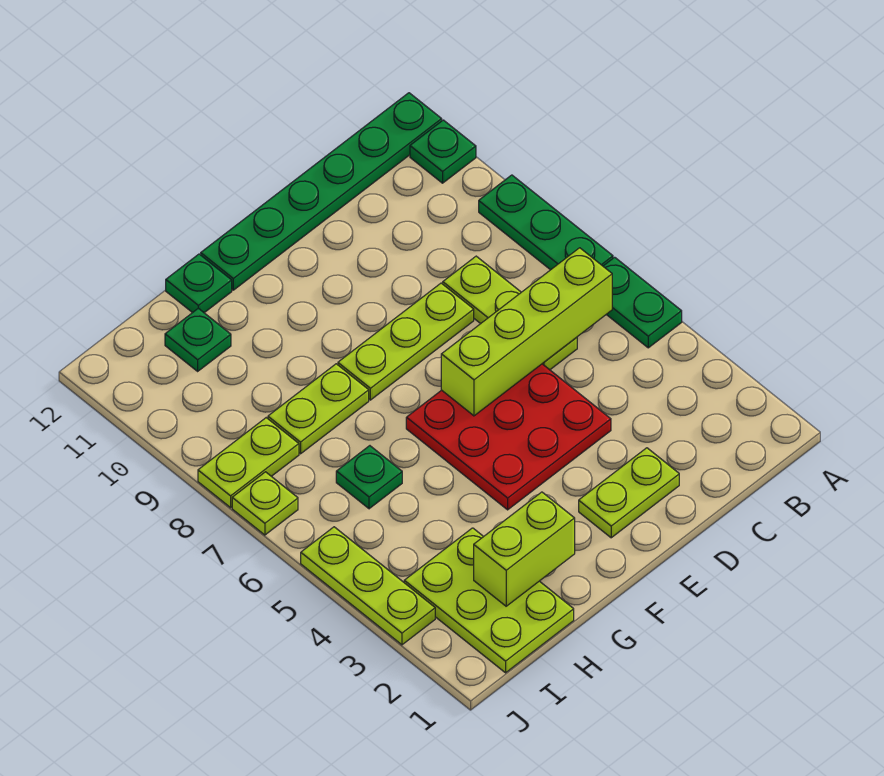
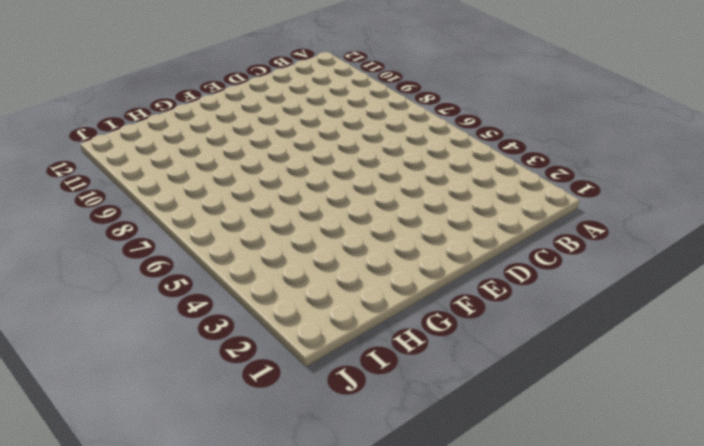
none -> green plate A5:A6 level 1
none -> green plate A7:A9 level 1
none -> green plate A11 level 1

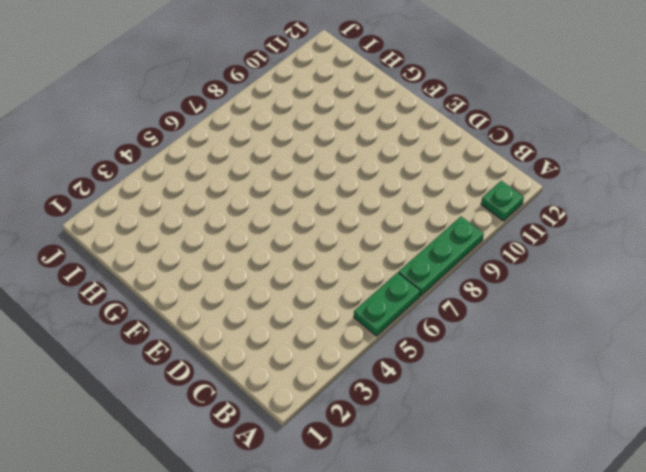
none -> green plate A12:F12 level 1
none -> lime plate C6:C8 level 1
none -> lime plate D2:E2 level 1

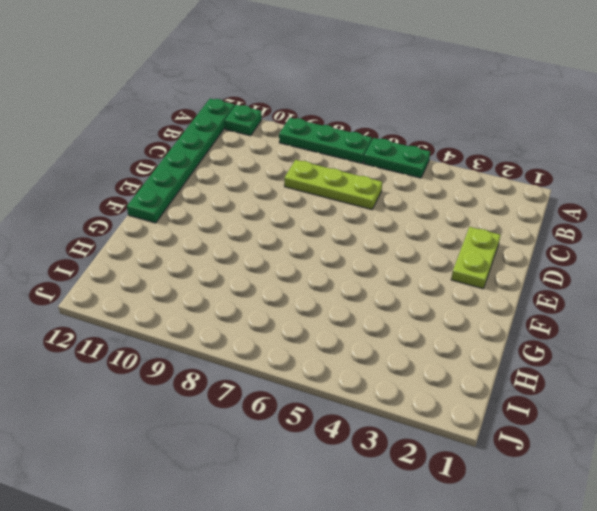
none -> red plate D4:F6 level 1
none -> lime plate D8:F8 level 1
none -> lime plate G8:H8 level 1

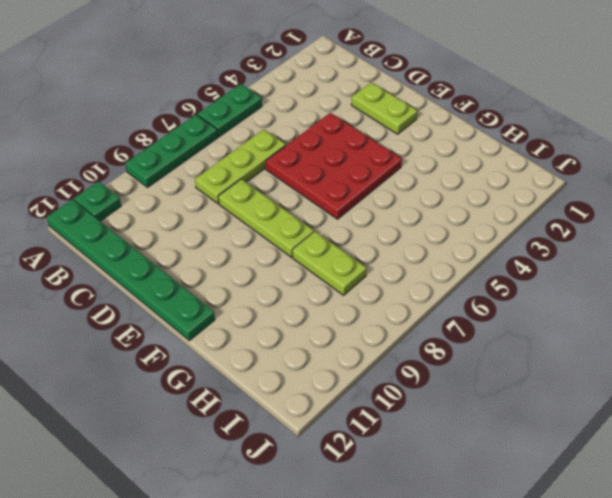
none -> green plate G12 level 1
none -> lime plate H1:I3 level 1
none -> green plate H6 level 1

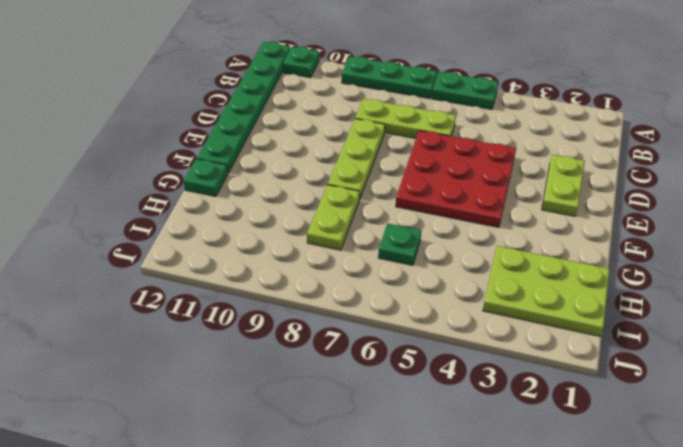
none -> green plate H11 level 1
none -> lime plate I8:J8 level 1
none -> lime plate J3:J5 level 1

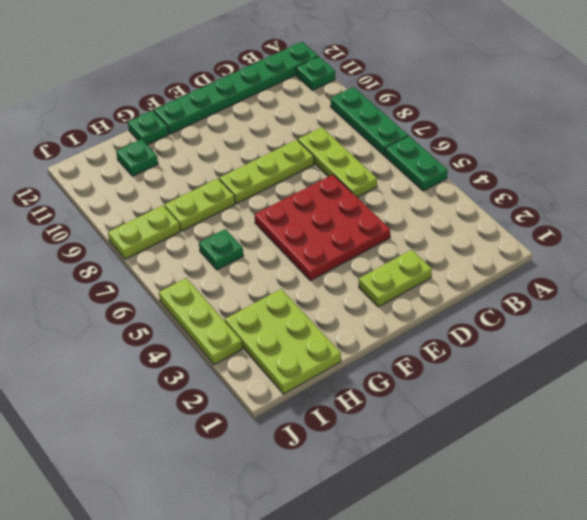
none -> lime plate J7 level 1
none -> lime brick B6:E6 level 2
none -> lime brick G2:H2 level 2

